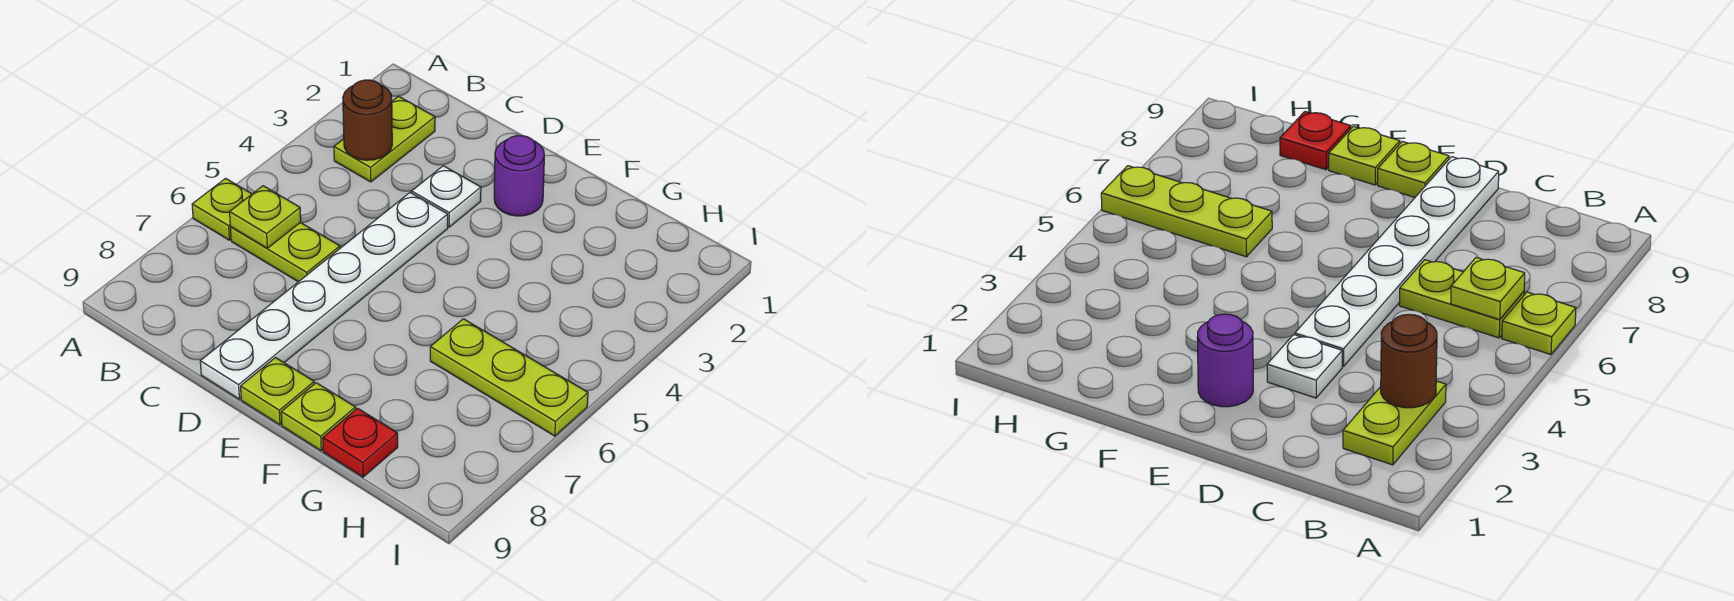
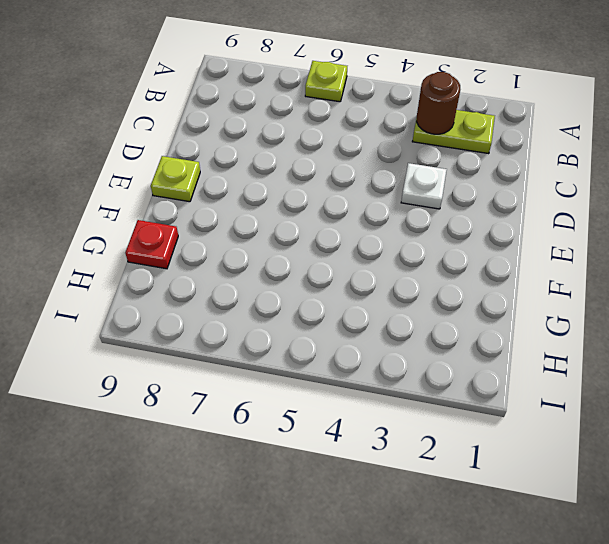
none -> lime plate B6:C6 level 1
none -> white plate D4:D9 level 1
none -> purple round brick E2 level 1

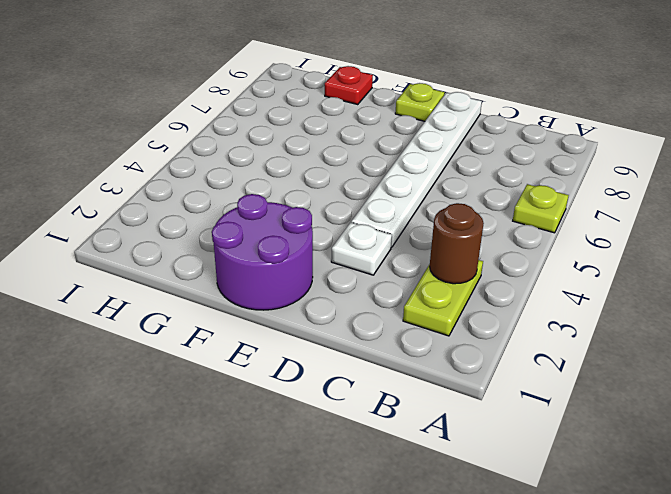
purple round brick E1:F2 level 1 -> purple round brick E2 level 1
none -> lime plate B6:C6 level 1
none -> lime plate F9 level 1
none -> lime plate G6:I6 level 1

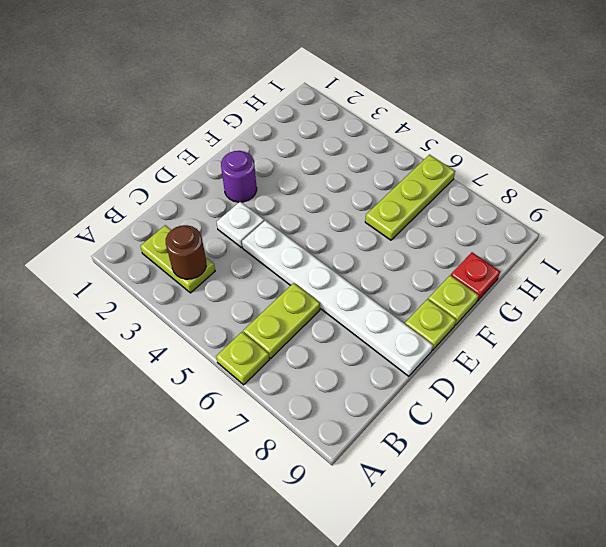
none -> lime plate B6 level 2

